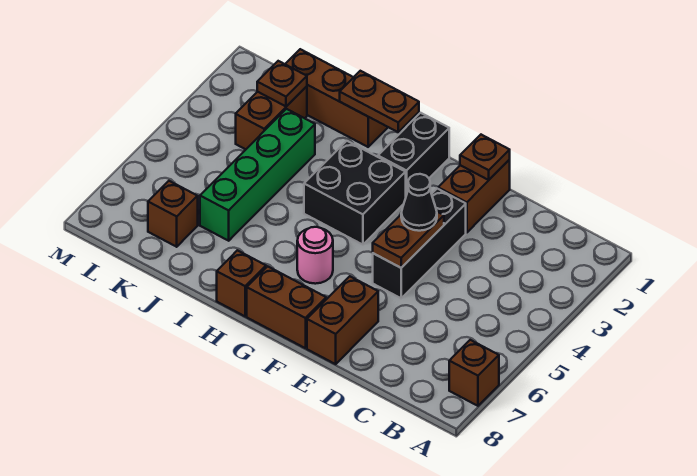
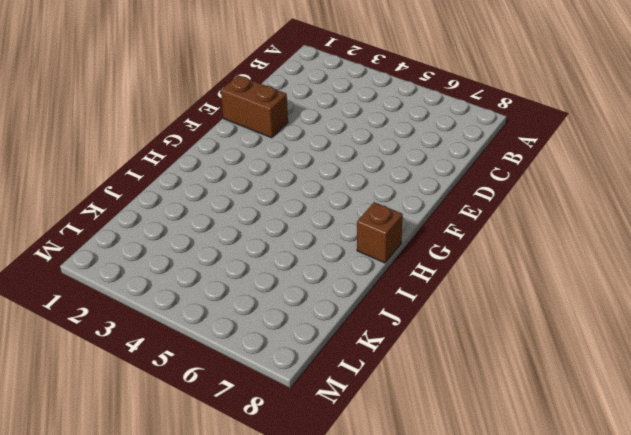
none -> brown brick A7 level 1
none -> black brick E3:E5 level 1
none -> brown brick E7:E8 level 1

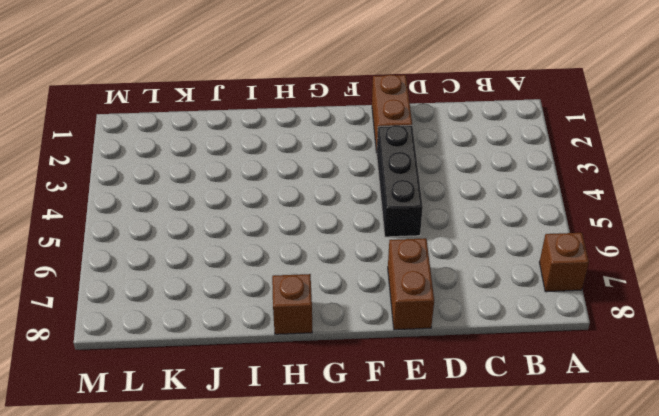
none -> brown brick F8:G8 level 1
none -> black brick G1:G2 level 1
none -> black brick G3:H4 level 1

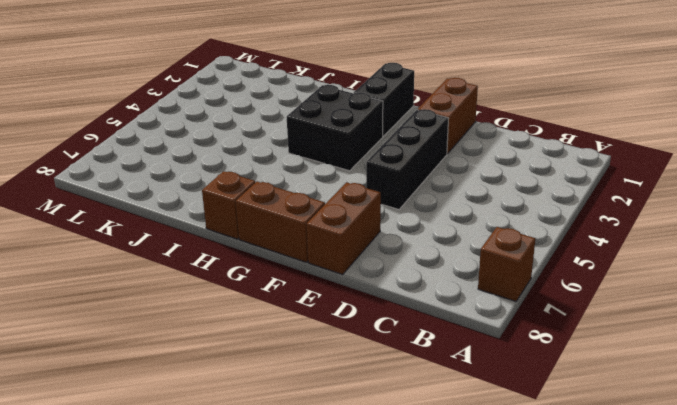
none -> pink round brick G6 level 1
none -> brown brick I1:K1 level 1
none -> green brick J3:J6 level 1

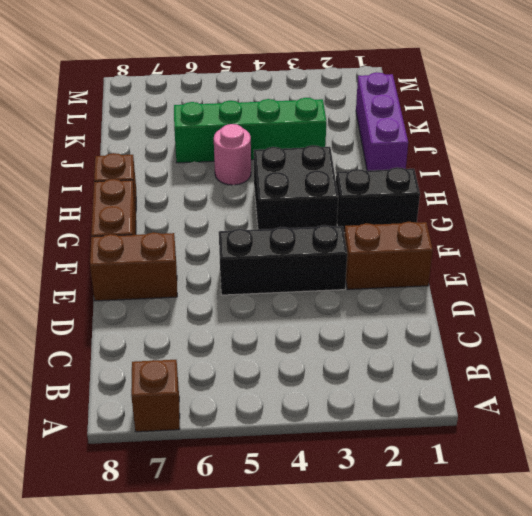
purple brick I1:K1 level 1 -> brown brick I1:K1 level 1
pink round brick I5 level 1 -> pink round brick G6 level 1
none -> brown brick K2:K3 level 1
none -> brown brick K7 level 1
none -> brown plate E1 level 2

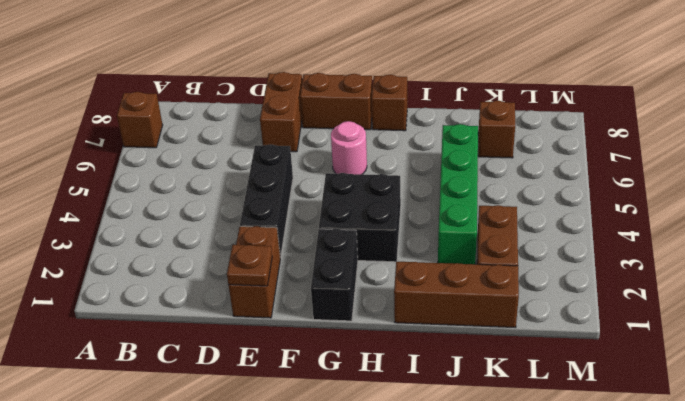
none -> brown plate E4:E5 level 2
none -> brown plate H1:I1 level 2
none -> brown plate K2 level 2

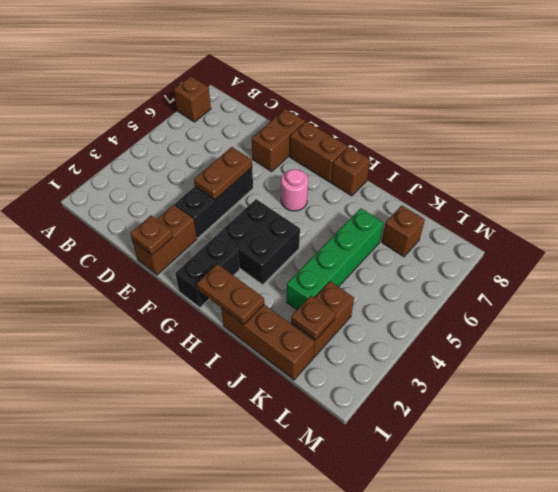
none -> black cone E4 level 3

